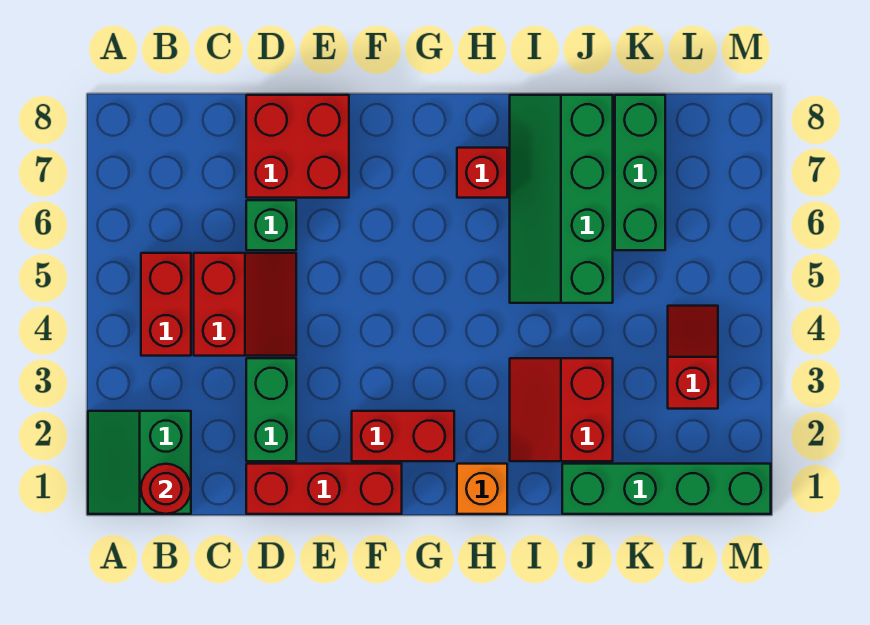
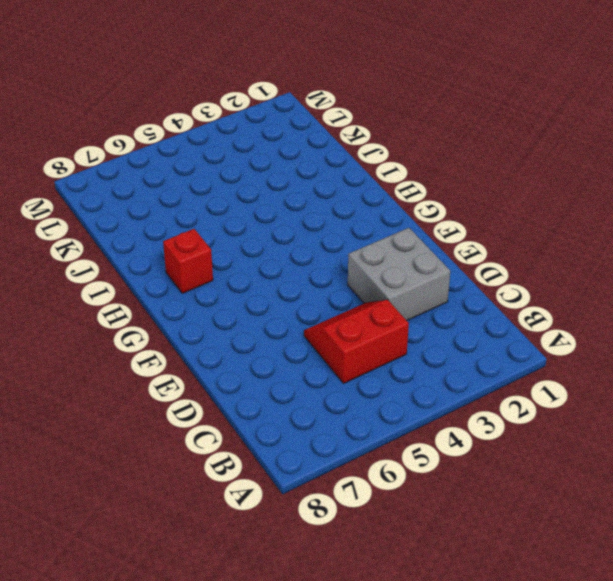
grey brick D2:E3 level 1 -> green brick D2:D3 level 1
none -> green slope A1:B2 level 1 top B
none -> red brick B4:B5 level 1
none -> red brick D1:F1 level 1

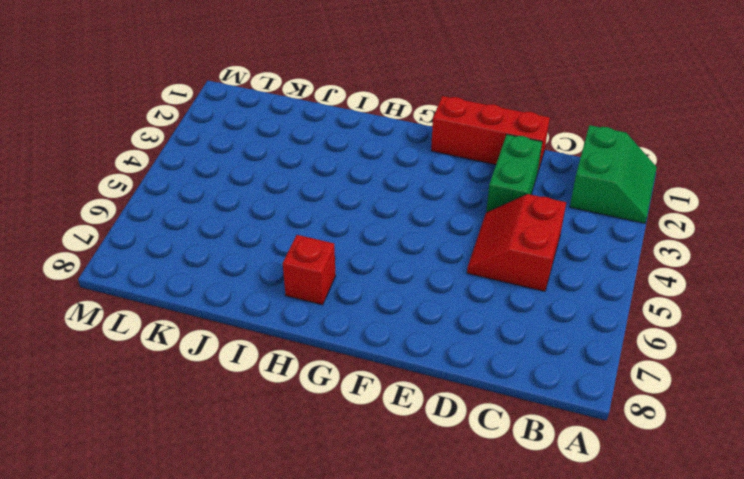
none -> red brick B4:B5 level 1
none -> green brick D6 level 1
none -> red brick D7:E8 level 1

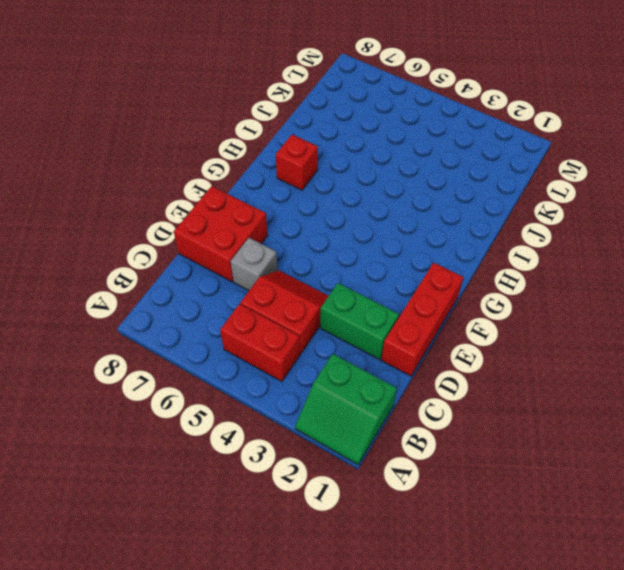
grey brick D6 level 1 -> green brick D6 level 1
none -> red brick F2:G2 level 1
none -> orange brick H1 level 1
none -> red slope I2:J3 level 1 top J

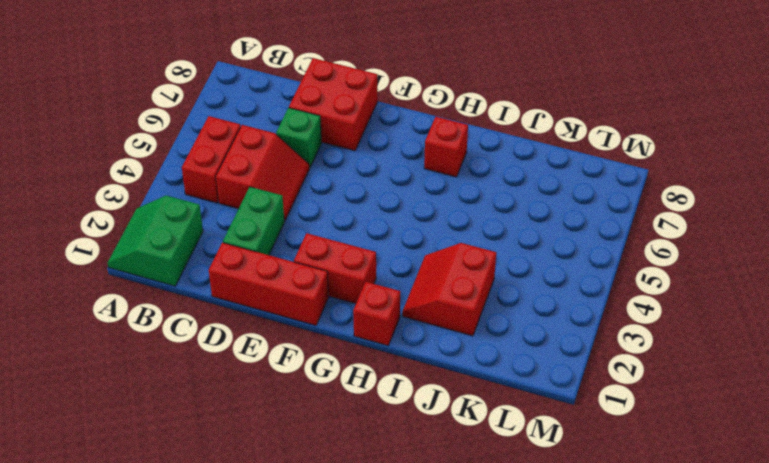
red brick H1 level 1 -> orange brick H1 level 1
none -> green slope I5:J8 level 1 top J
none -> green brick J1:M1 level 1
none -> green brick K6:K8 level 1

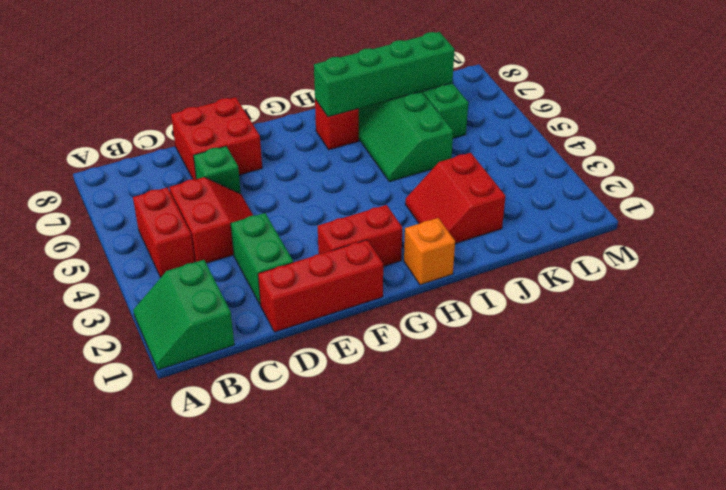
green brick H7:K7 level 2 -> green brick J1:M1 level 1
none -> red slope L3:L4 level 1 top 3
none -> red round brick B1 level 2

